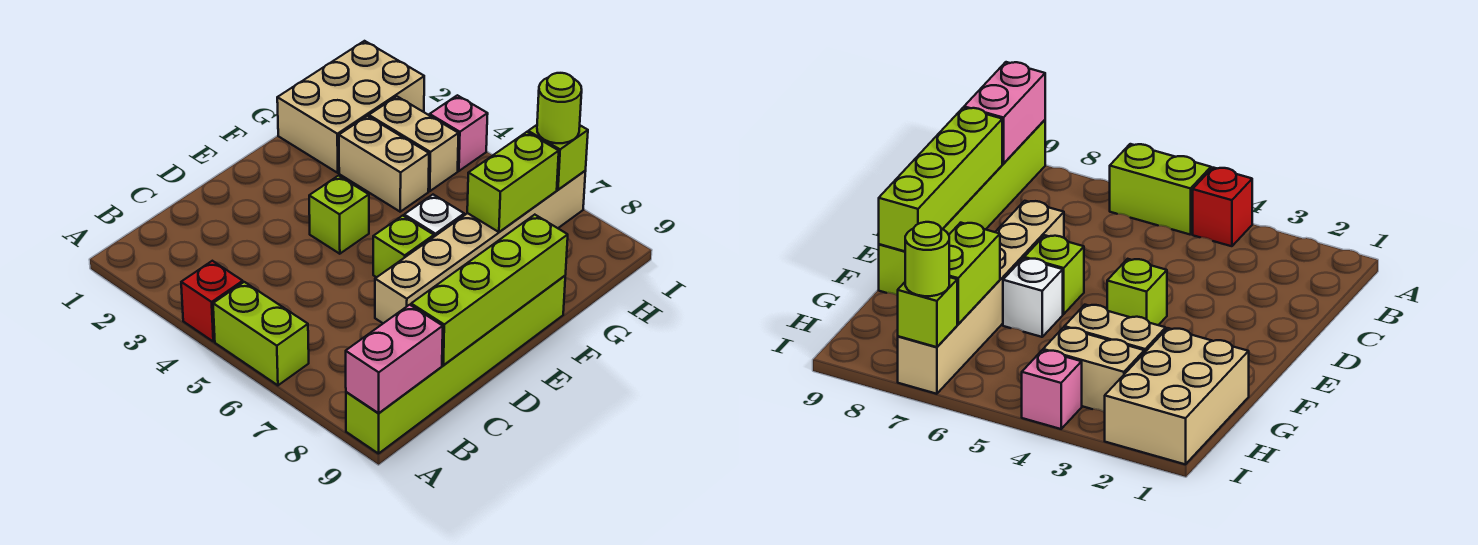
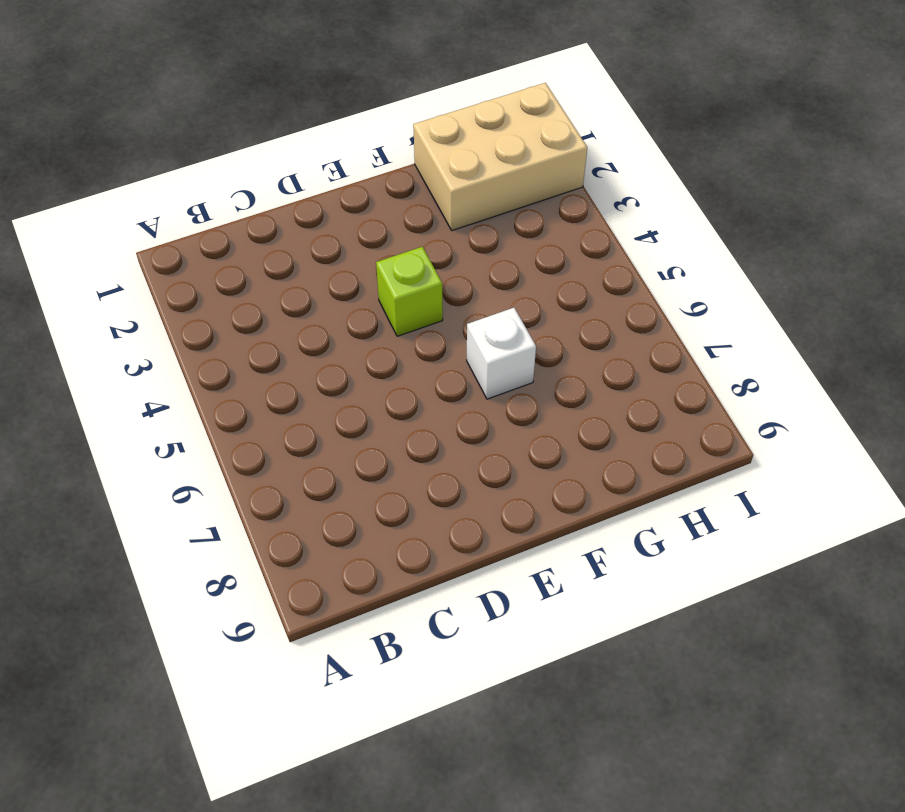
none -> red brick A4 level 1
none -> lime brick A5:A6 level 1
none -> lime brick A9:F9 level 1

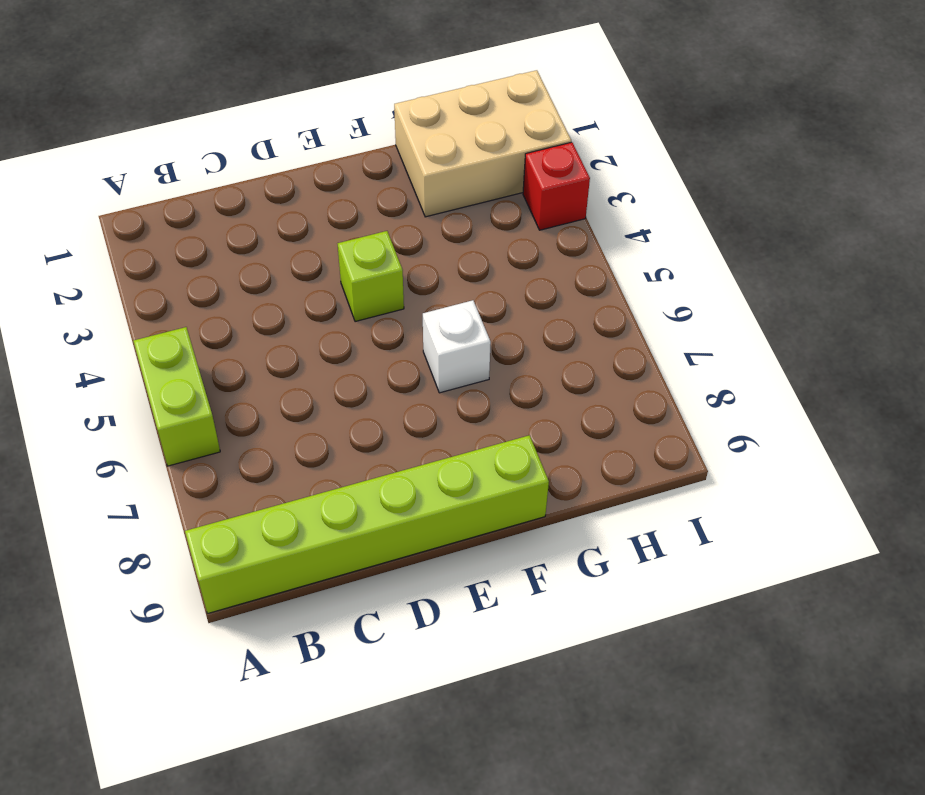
red brick I3 level 1 -> red brick A4 level 1
none -> tan brick D7:I7 level 1
none -> lime brick E6 level 1
none -> tan brick G3:G4 level 1

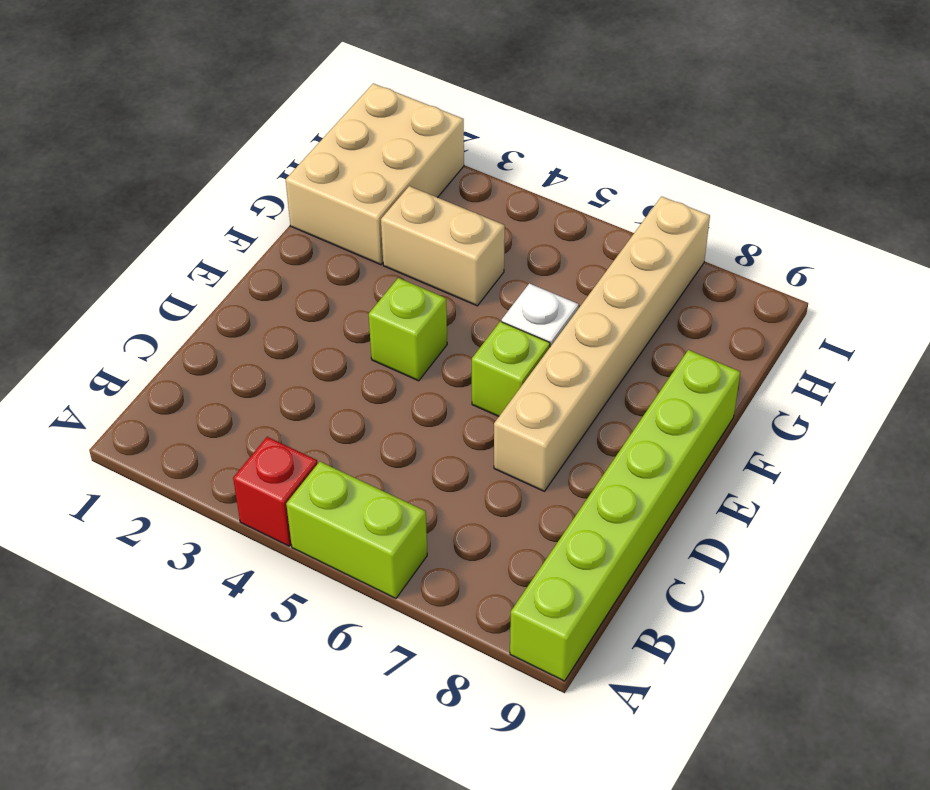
none -> tan brick H3:H4 level 1
none -> pink brick I4 level 1
none -> pink brick A9:B9 level 2

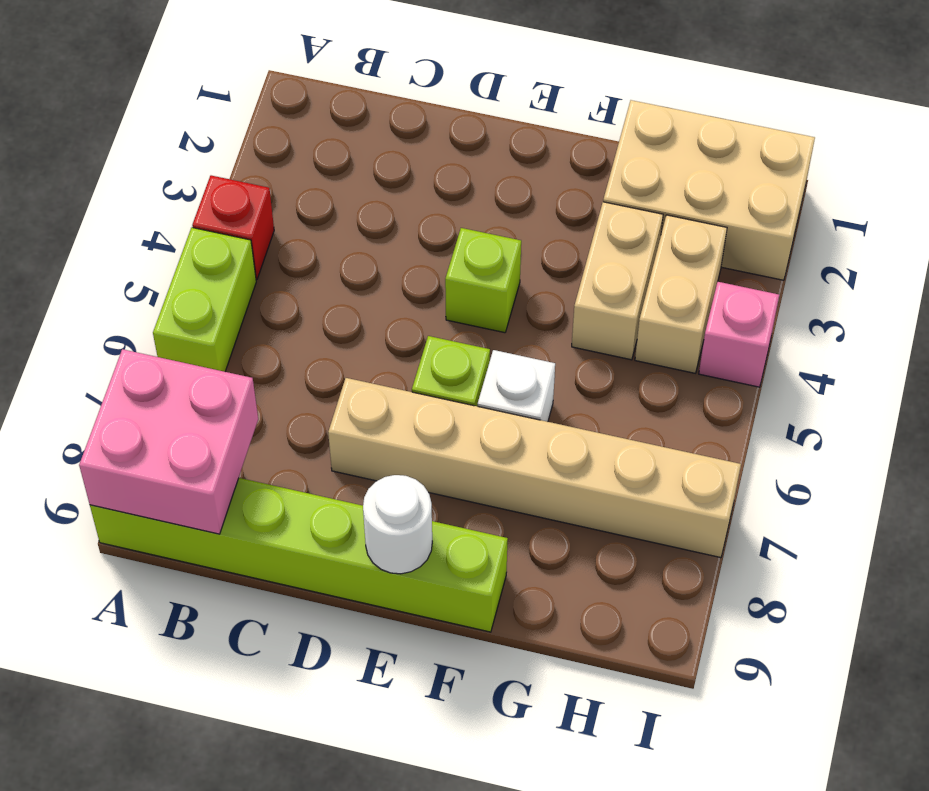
pink brick A8:B9 level 2 -> pink brick A9:B9 level 2
white round brick E9 level 2 -> lime brick C9:F9 level 2
none -> lime brick G7:H7 level 2
none -> lime brick I7 level 2
none -> lime round brick I7 level 3

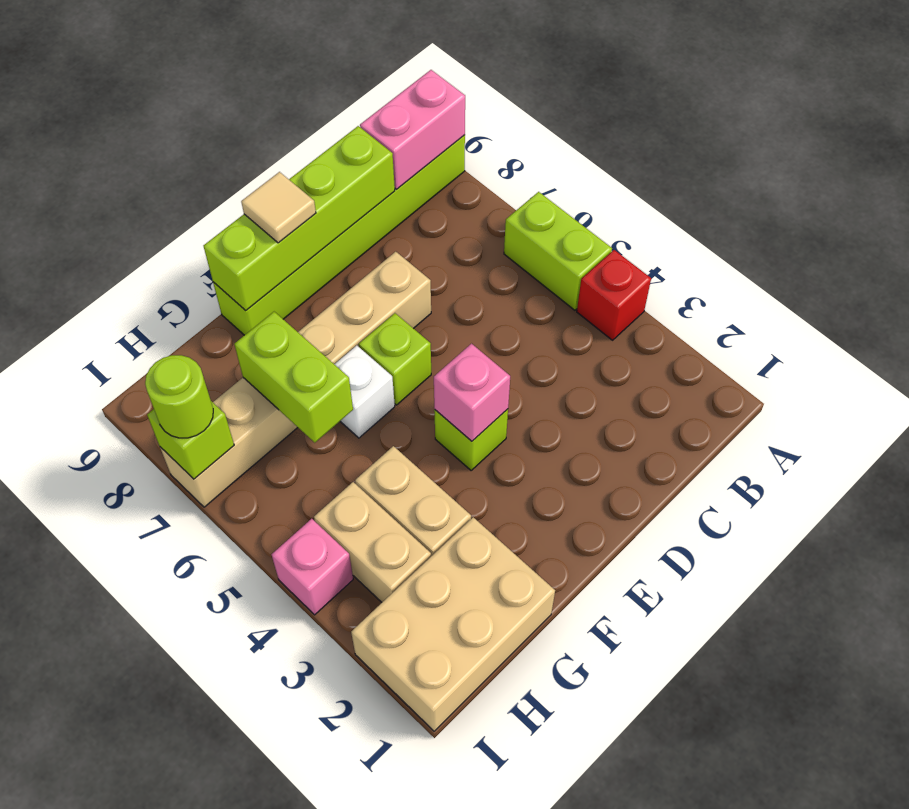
pink brick E4 level 2 -> none
tan tile E9 level 3 -> none
lime brick G6:G7 level 2 -> lime brick G7:H7 level 2

